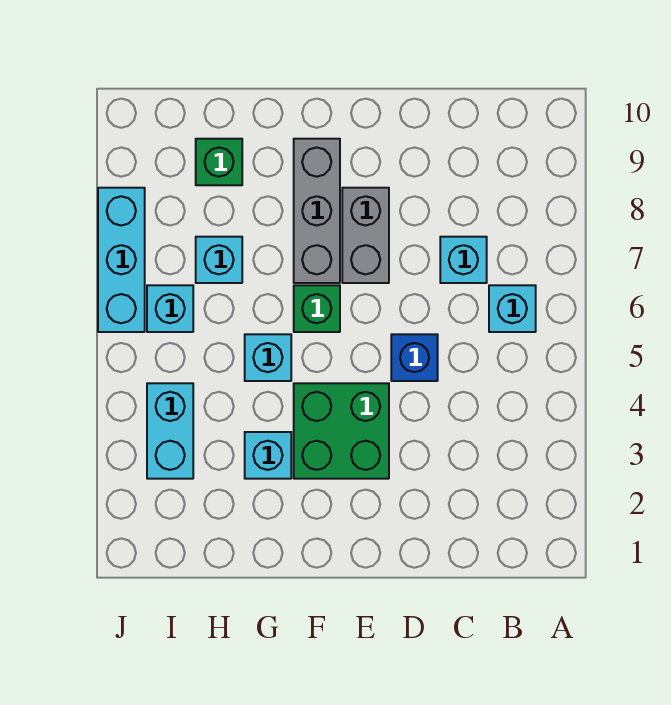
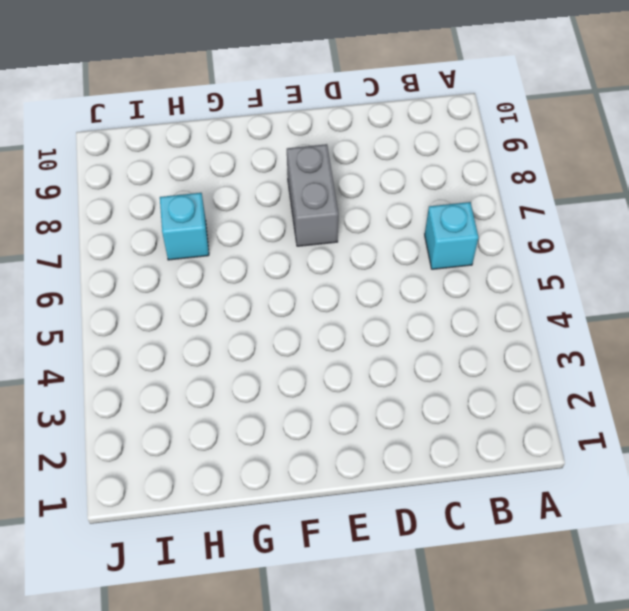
none -> cyan brick C7 level 1
none -> blue brick D5 level 1
none -> green brick E3:F4 level 1

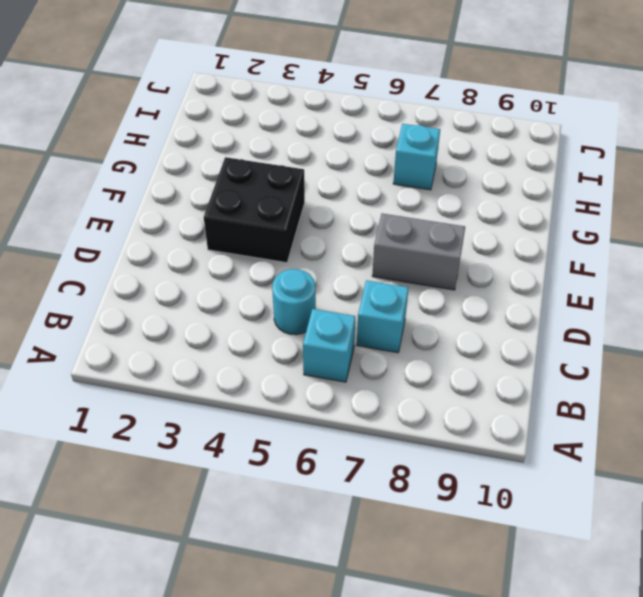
cyan round brick C5 level 1 -> none
black brick E3:F4 level 1 -> green brick E3:F4 level 1
none -> blue brick D5 level 1
none -> green brick F6 level 1
none -> grey brick F7:F9 level 1

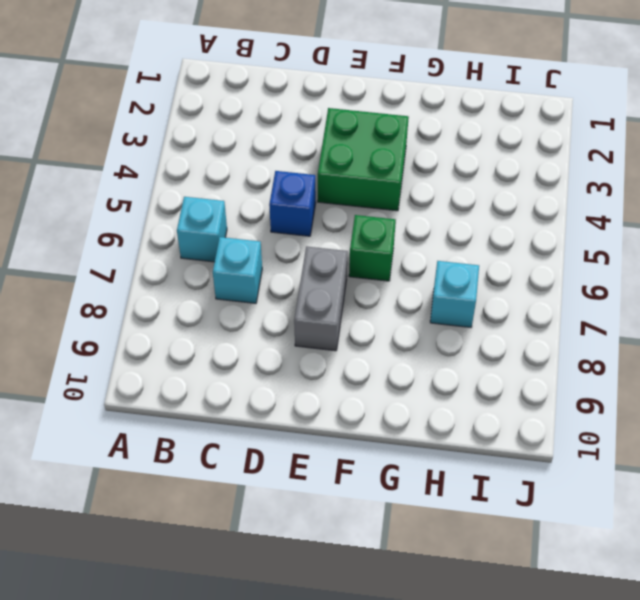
none -> grey brick F7:F9 level 1
none -> cyan brick G3 level 1
none -> cyan brick G5 level 1

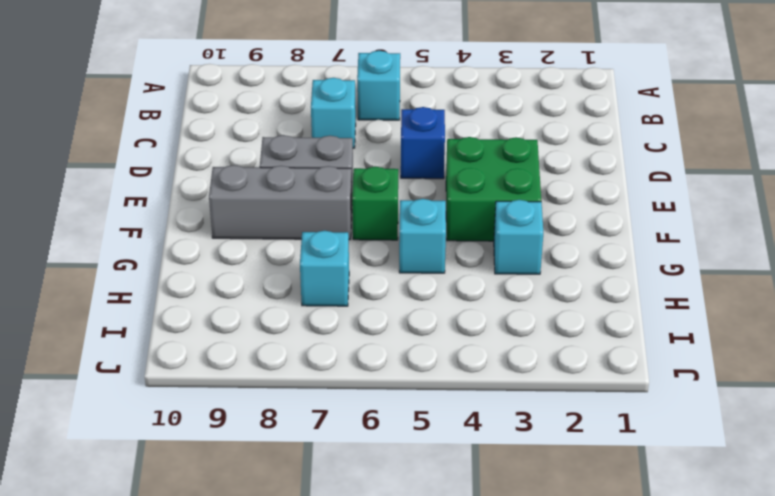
none -> green brick H9 level 1
none -> cyan brick I3:I4 level 1
none -> cyan brick I6 level 1

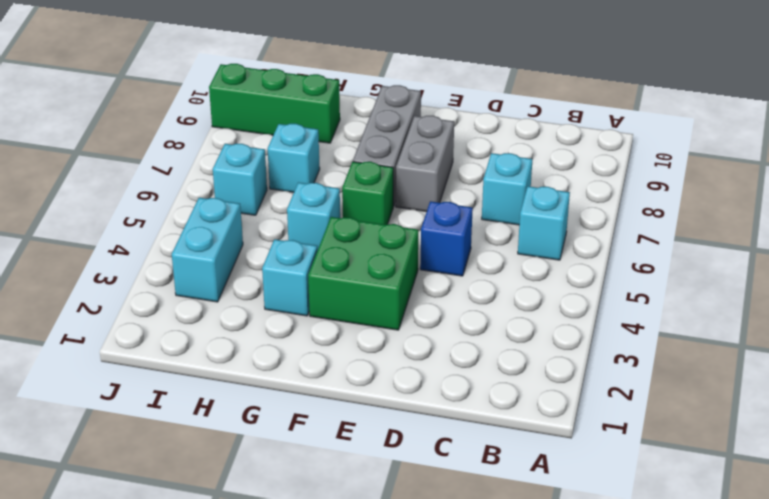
green brick H9:J9 level 1 -> green brick H9 level 1
none -> cyan brick J6:J8 level 1

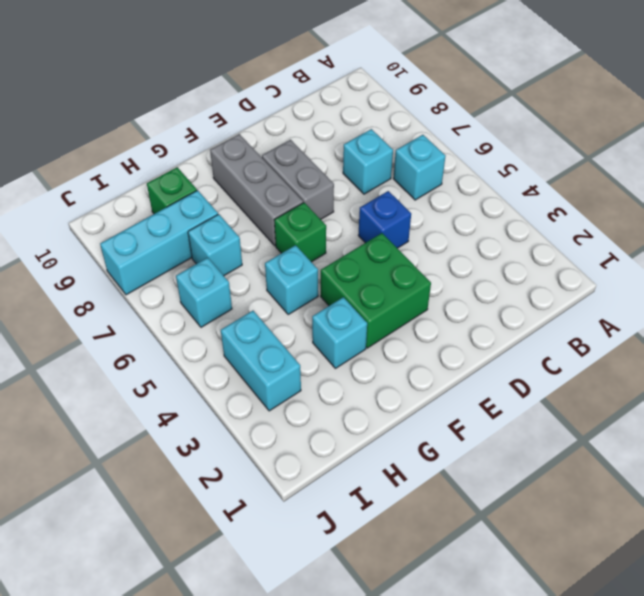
cyan brick H8:J8 level 1 -> cyan brick J6:J8 level 1

